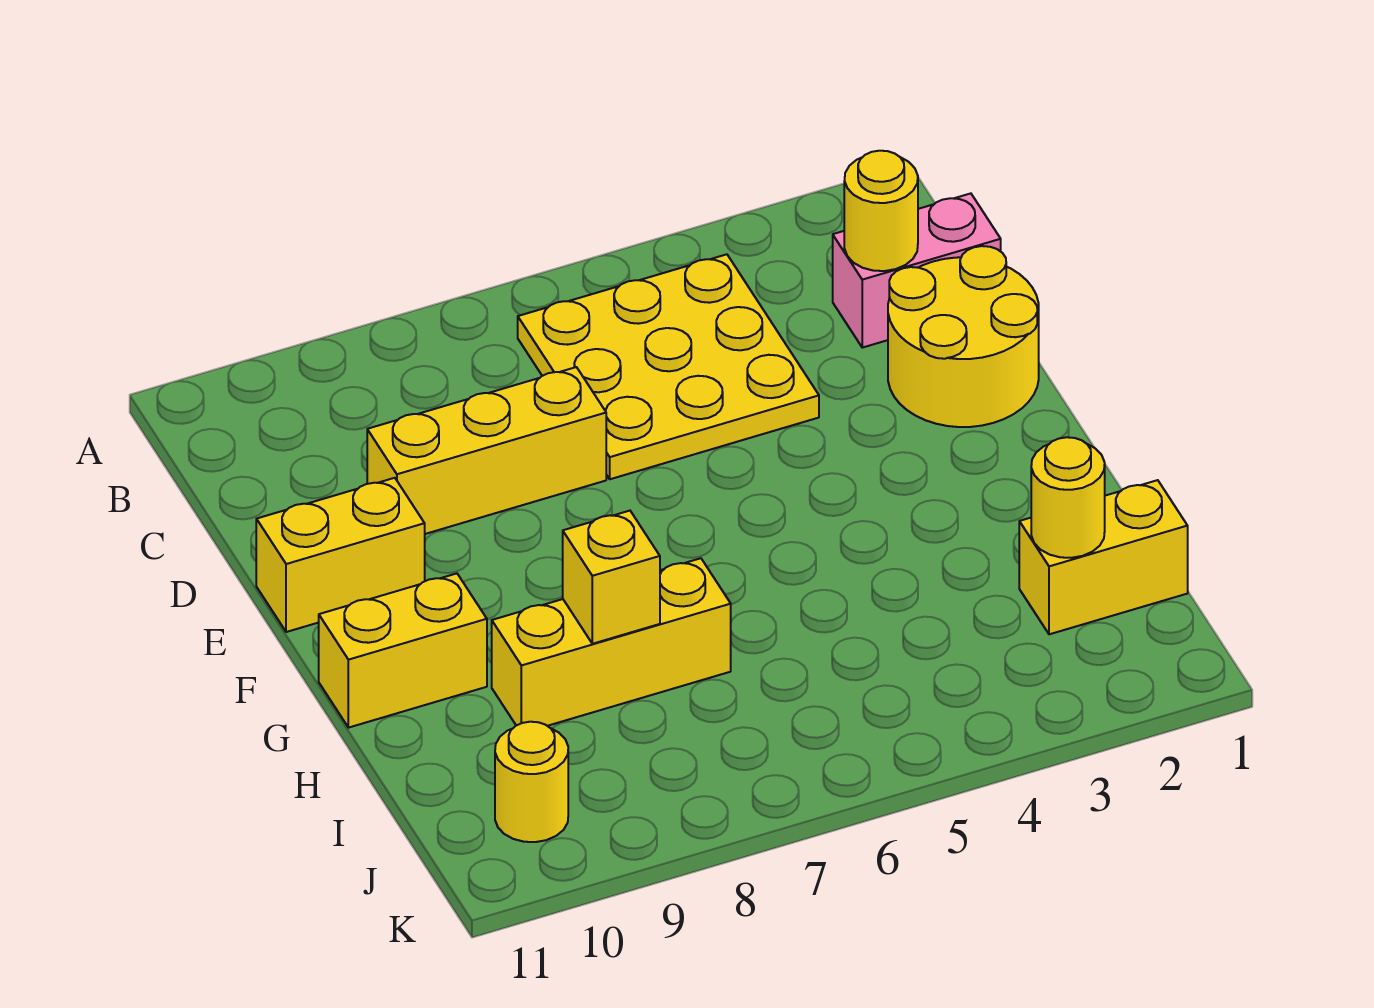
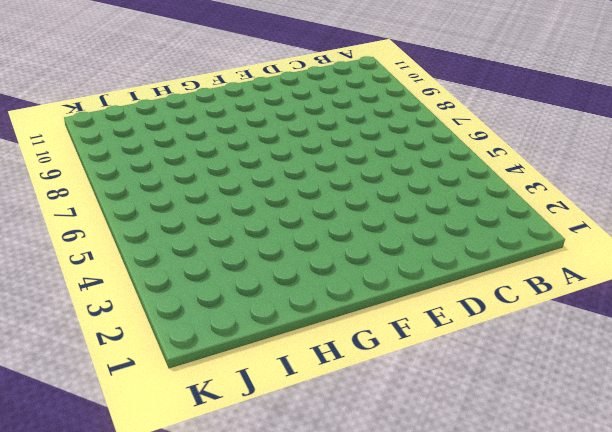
none -> yellow plate B4:D6 level 1
none -> pink brick C1:C2 level 1
none -> yellow round brick D1:E2 level 1

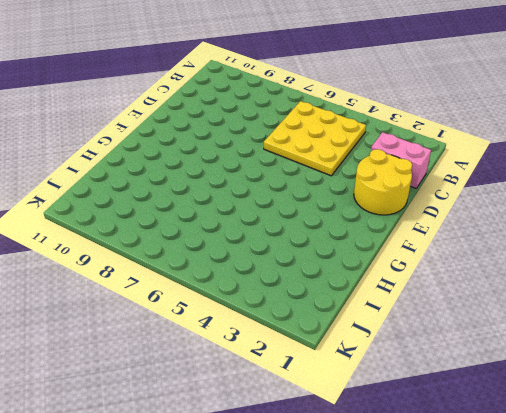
none -> yellow brick D7:D9 level 1
none -> yellow brick E10:E11 level 1
none -> yellow brick G10:G11 level 1

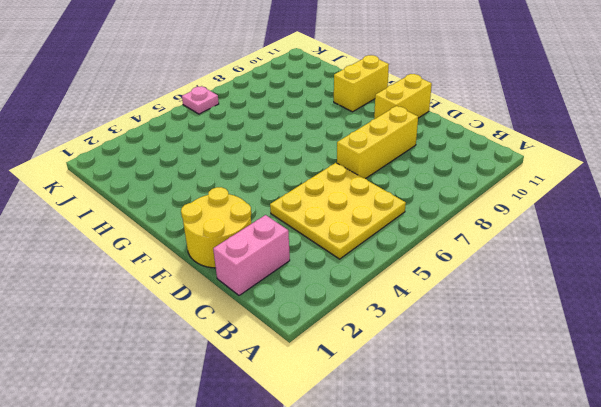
pink plate K6 level 1 -> none
none -> yellow brick H7:H9 level 1
none -> yellow brick I1:I2 level 1
none -> yellow round brick J10 level 1

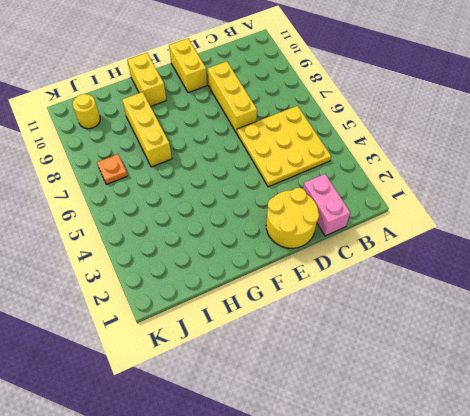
orange plate J7 level 1 -> none
none -> yellow brick I1:I2 level 1
none -> yellow round brick C2 level 2
none -> yellow brick H8 level 2

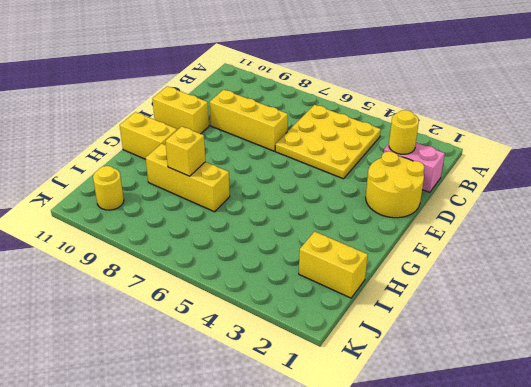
none -> yellow round brick I2 level 2

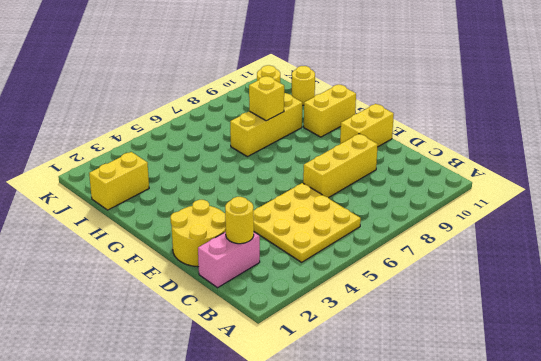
yellow round brick I11 level 1 -> yellow round brick I2 level 2

